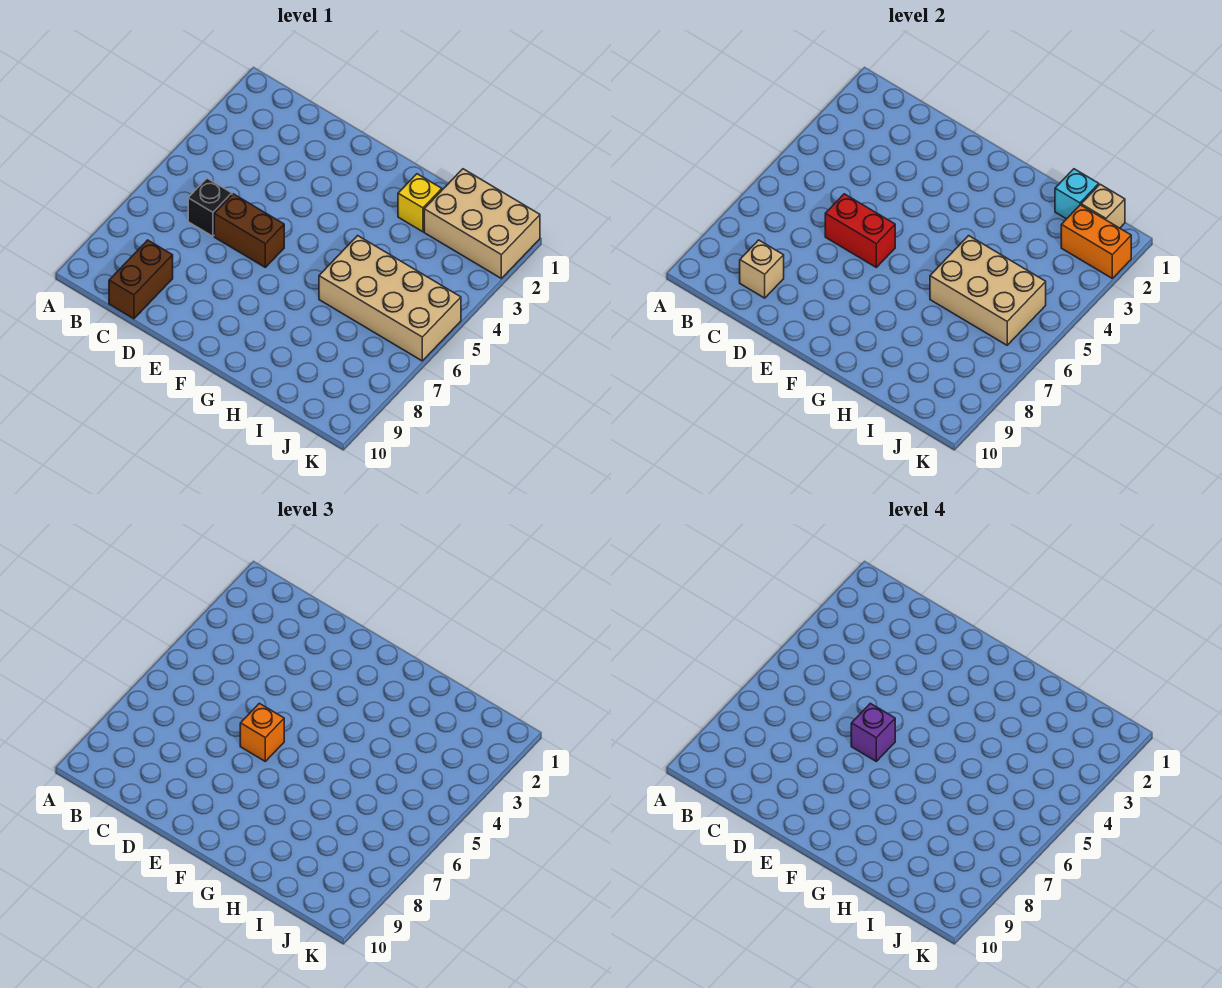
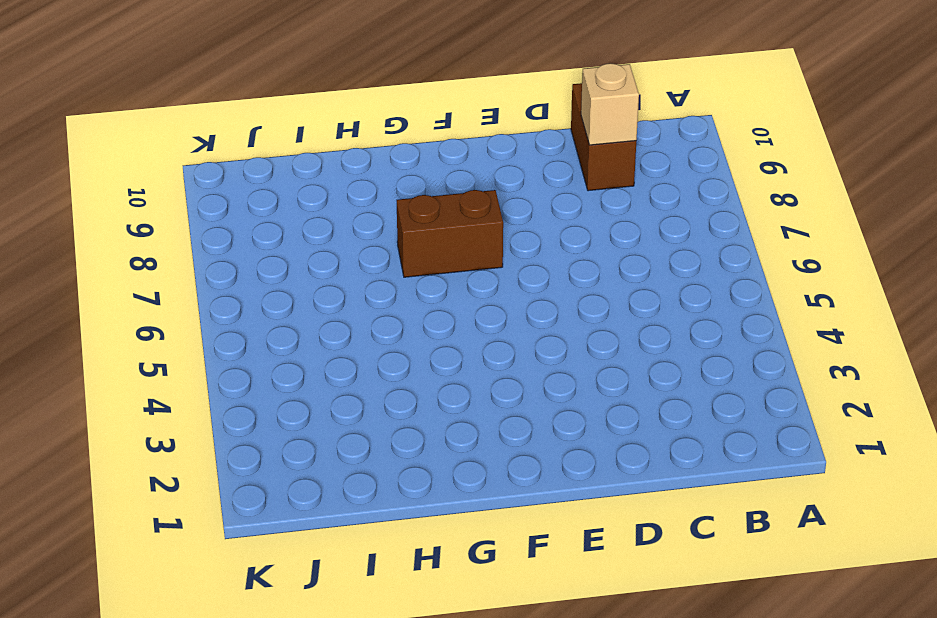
brown brick F7:G7 level 1 -> brown brick D6:E6 level 1
none -> black brick C6 level 1
none -> yellow brick H2 level 1
none -> tan brick H5:K6 level 1

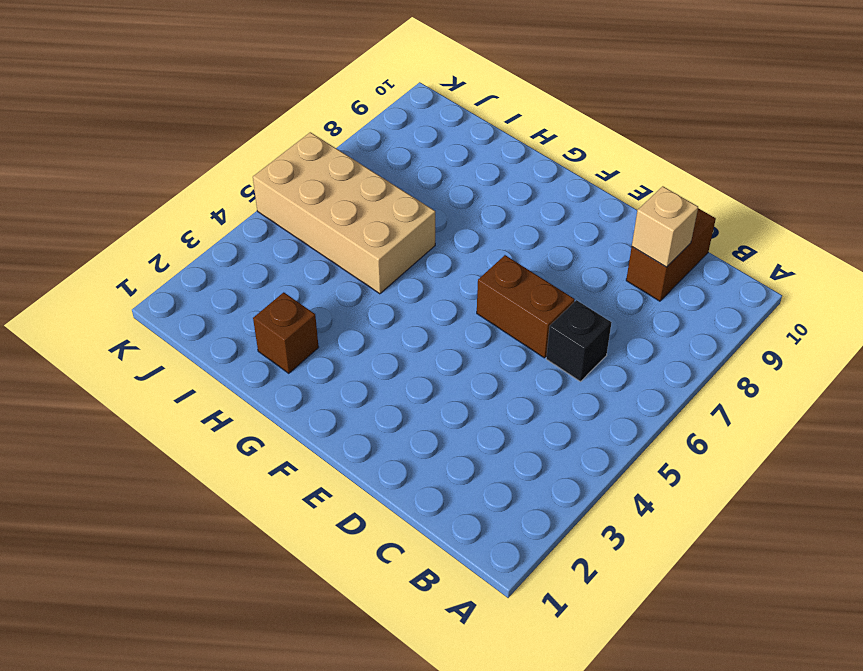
brown brick H2 level 1 -> yellow brick H2 level 1
none -> tan brick I1:K2 level 1
none -> red brick D6:E6 level 2
none -> tan brick H5:J6 level 2

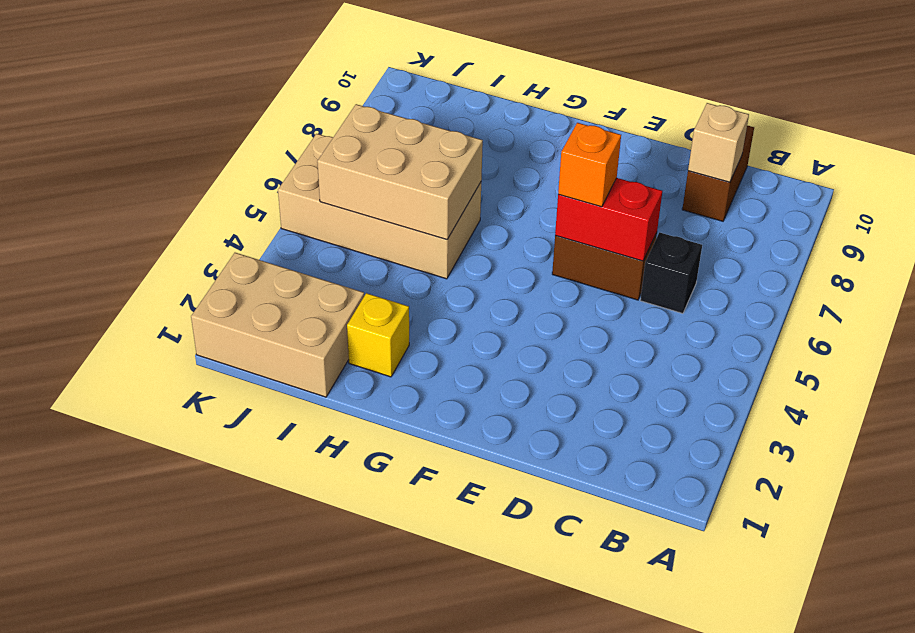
none -> cyan brick I1 level 2
none -> tan brick J1 level 2
none -> orange brick J2:K2 level 2

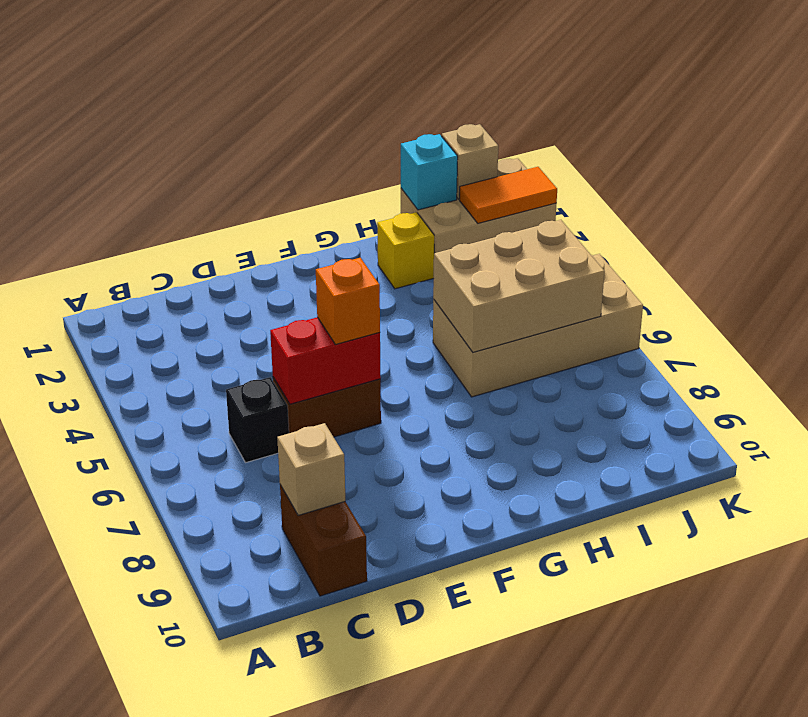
orange tile J2:K2 level 2 -> orange brick J2:K2 level 2
none -> purple brick E6 level 4

